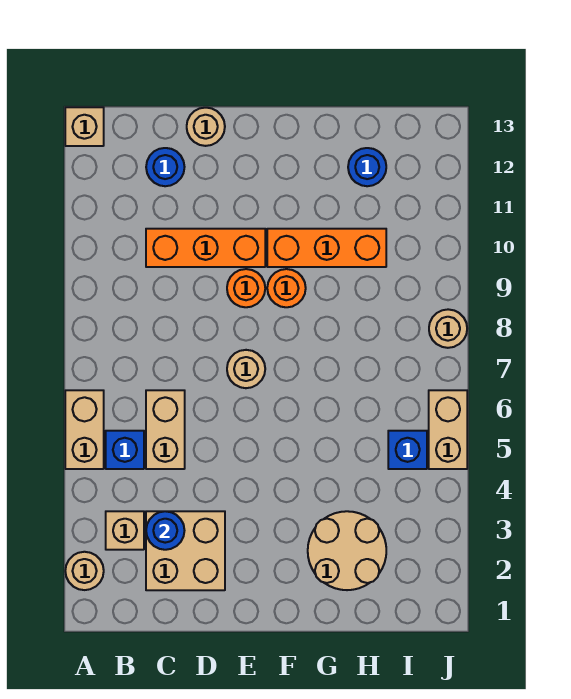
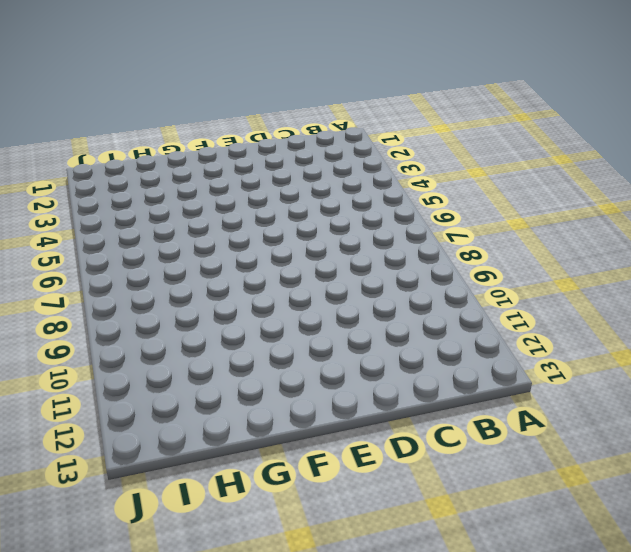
none -> tan round brick A2 level 1
none -> tan brick A5:A6 level 1
none -> tan brick A13 level 1

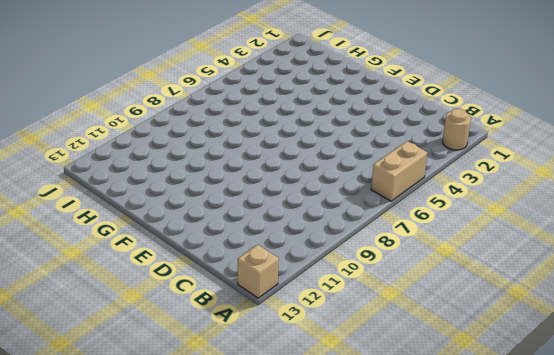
none -> tan brick B3 level 1
none -> blue brick B5 level 1
none -> tan brick C2:D3 level 1

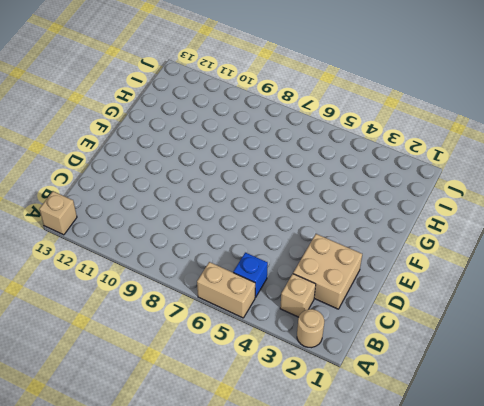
none -> tan brick C5:C6 level 1
none -> orange brick C10:E10 level 1
none -> blue round brick C12 level 1

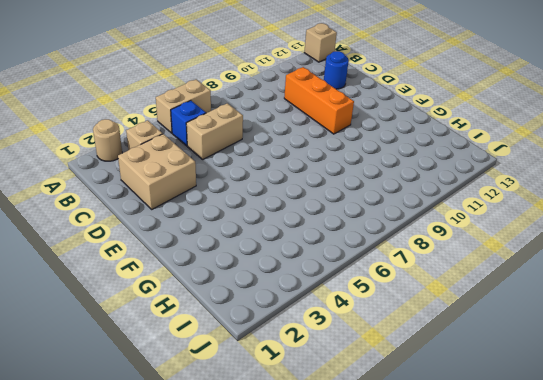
none -> tan round brick D13 level 1
none -> tan round brick E7 level 1
none -> orange round brick E9 level 1

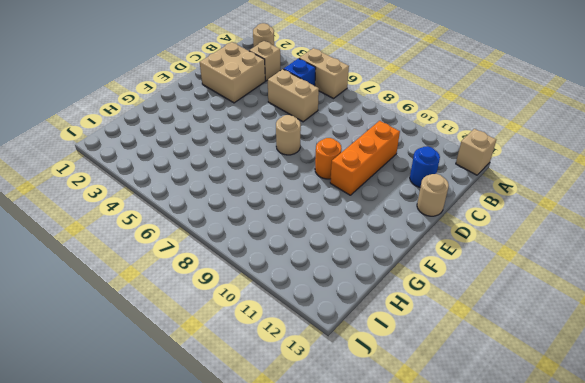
none -> orange round brick F9 level 1
none -> orange brick F10:H10 level 1
none -> tan round brick G2:H3 level 1

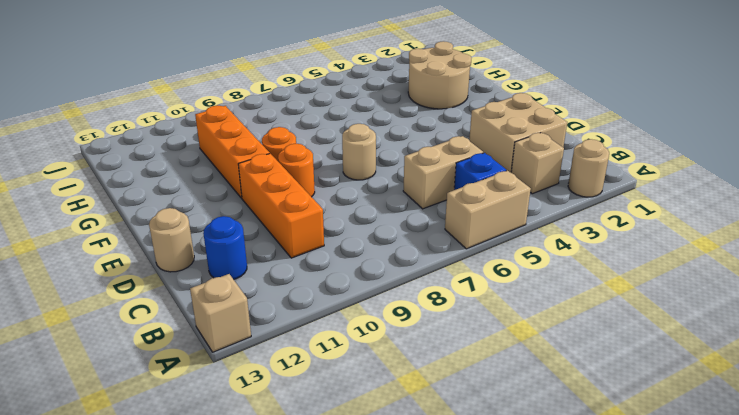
none -> blue round brick H12 level 1
none -> blue brick I5 level 1
none -> tan brick J5:J6 level 1

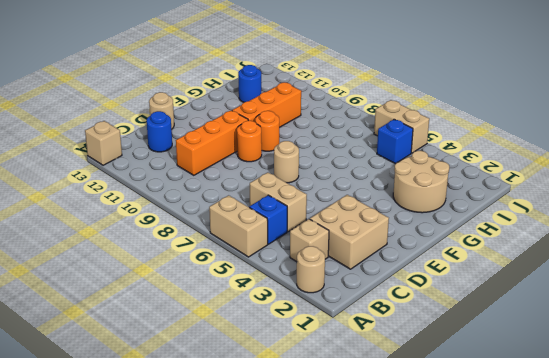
none -> tan round brick J8 level 1
none -> blue round brick C3 level 2

